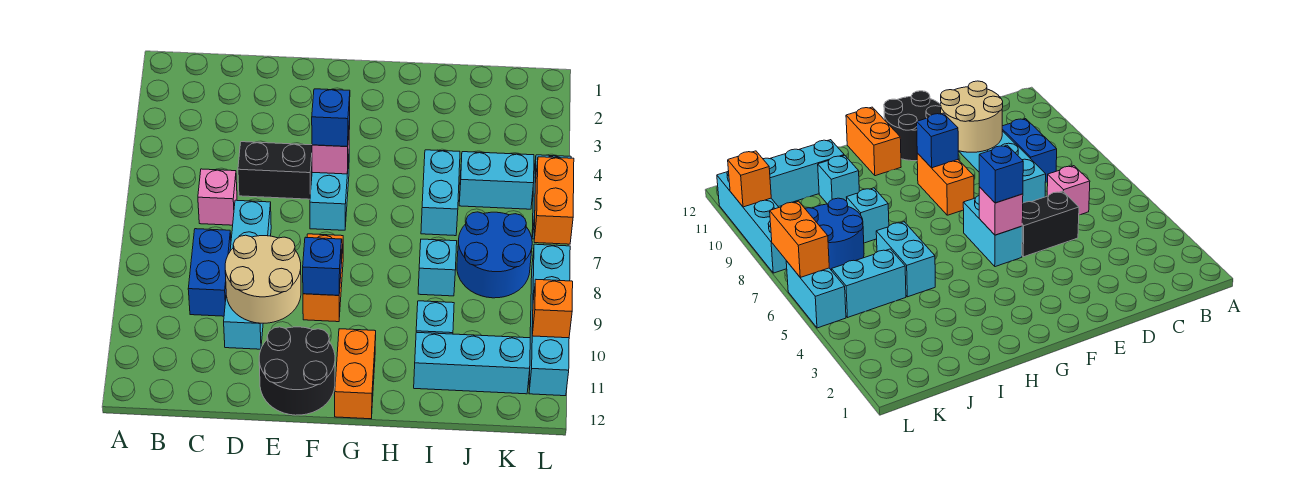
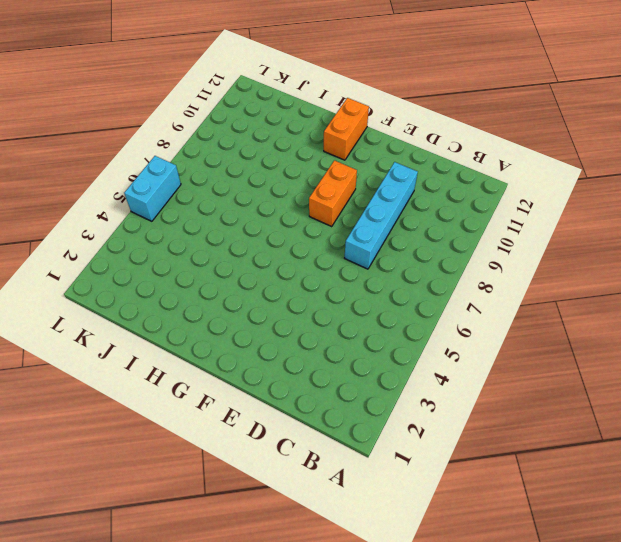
none -> pink brick C6 level 1
none -> blue brick C8:C9 level 1
none -> black brick D5:E5 level 1

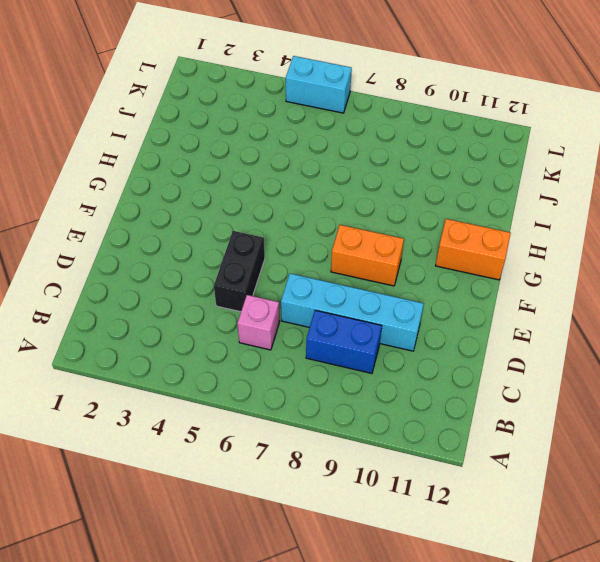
none -> black round brick E11:F12 level 1
none -> cyan brick F5:F6 level 1
none -> cyan brick I5:I6 level 1

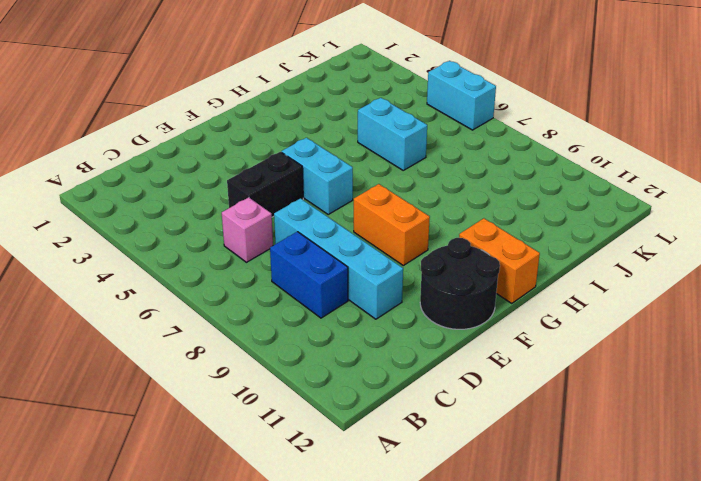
none -> cyan brick I8 level 1
none -> cyan brick I10 level 1
none -> cyan brick I11:K11 level 1

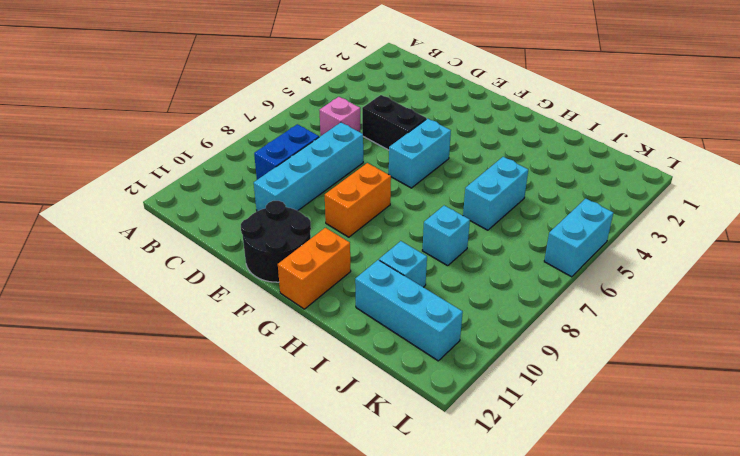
none -> cyan brick J5:K5 level 1
none -> blue round brick J7:K8 level 1
none -> cyan brick L8:L11 level 1

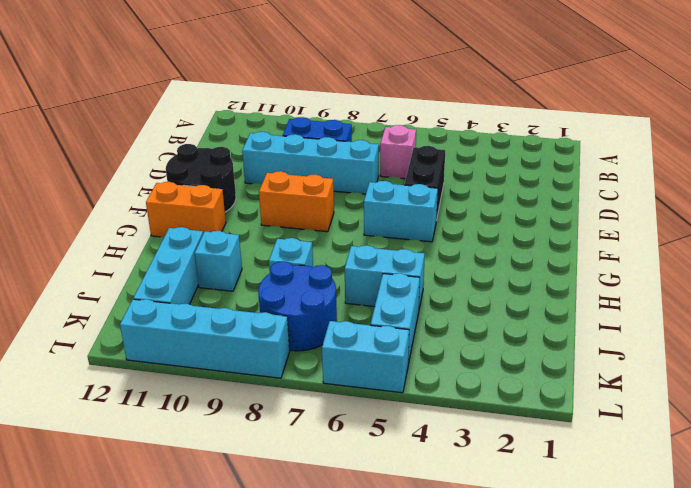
none -> tan round brick D9:E10 level 2
none -> pink brick F5 level 2
none -> blue brick F9 level 2

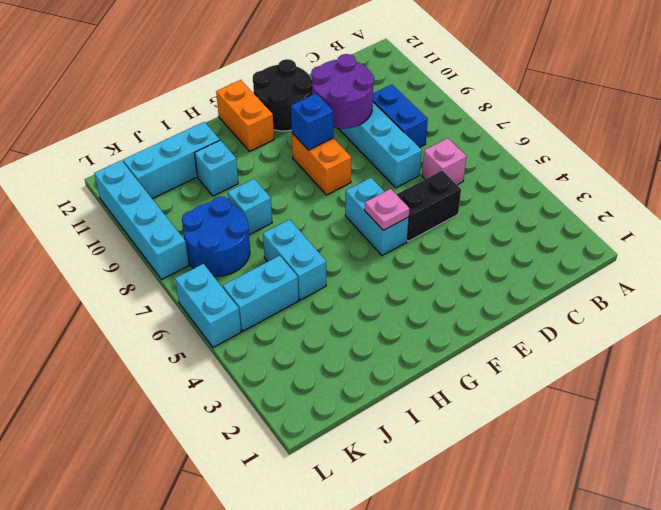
purple round brick D9:E10 level 2 -> tan round brick D9:E10 level 2
pink plate F5 level 2 -> pink brick F5 level 2
none -> orange brick L6:L7 level 2
none -> orange brick L10 level 2
none -> blue brick F5 level 3

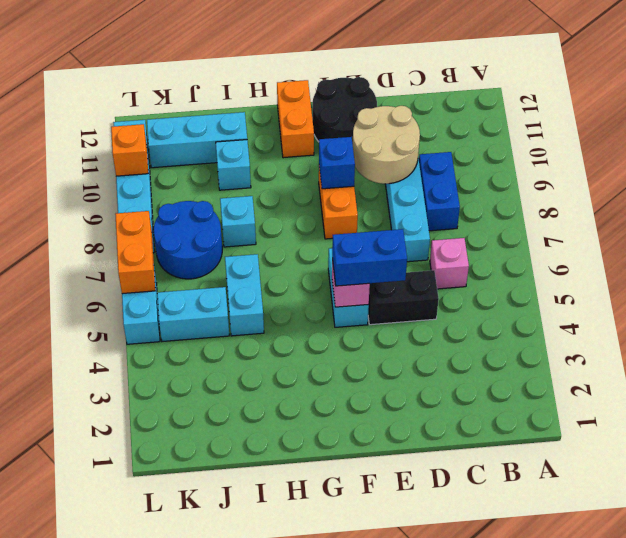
blue brick E5:F5 level 3 -> blue brick F5 level 3

